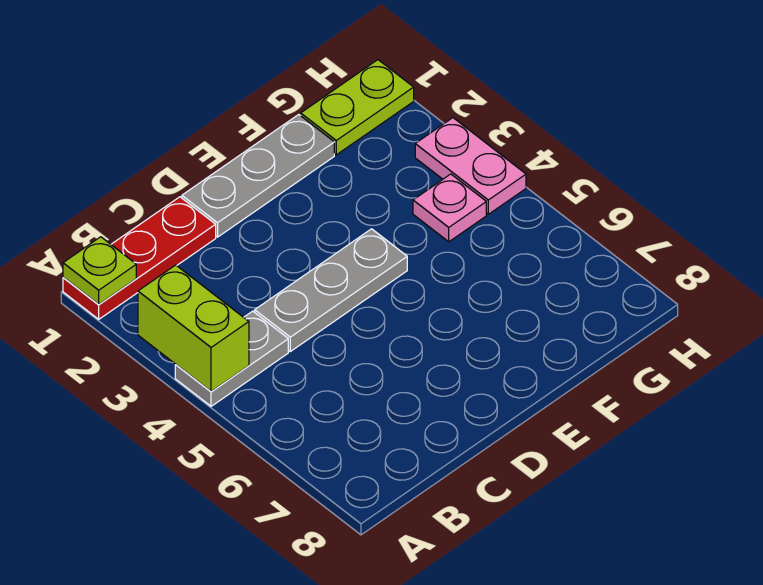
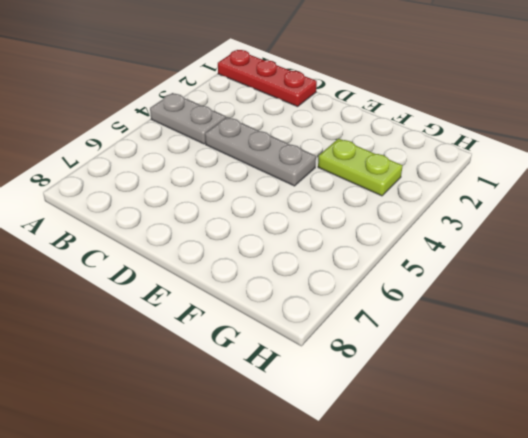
lime plate F3:G3 level 1 -> lime plate G1:H1 level 1
none -> grey plate D1:F1 level 1
none -> pink plate G4 level 1

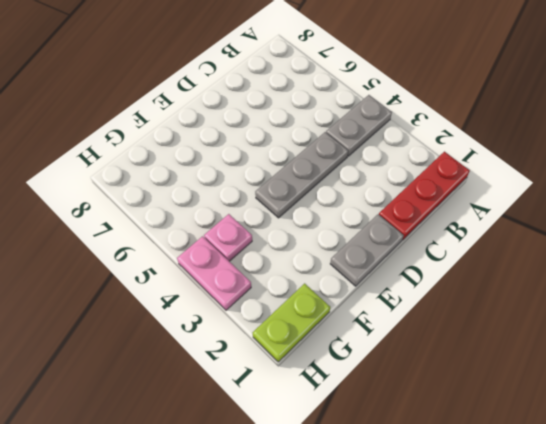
grey plate D1:E1 level 1 -> grey plate D1:F1 level 1
none -> lime plate A1 level 2
none -> lime brick A3:A4 level 2

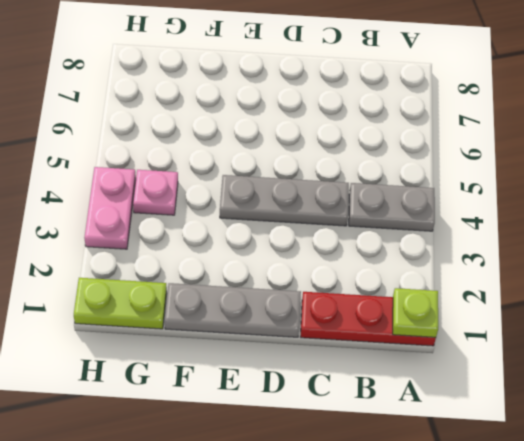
none -> lime brick A3:A4 level 2

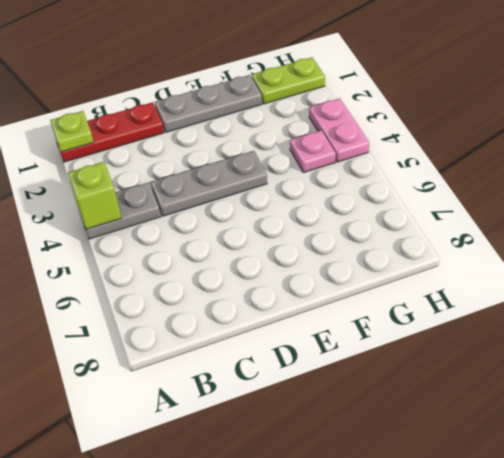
lime brick A4 level 2 -> lime brick A3:A4 level 2

